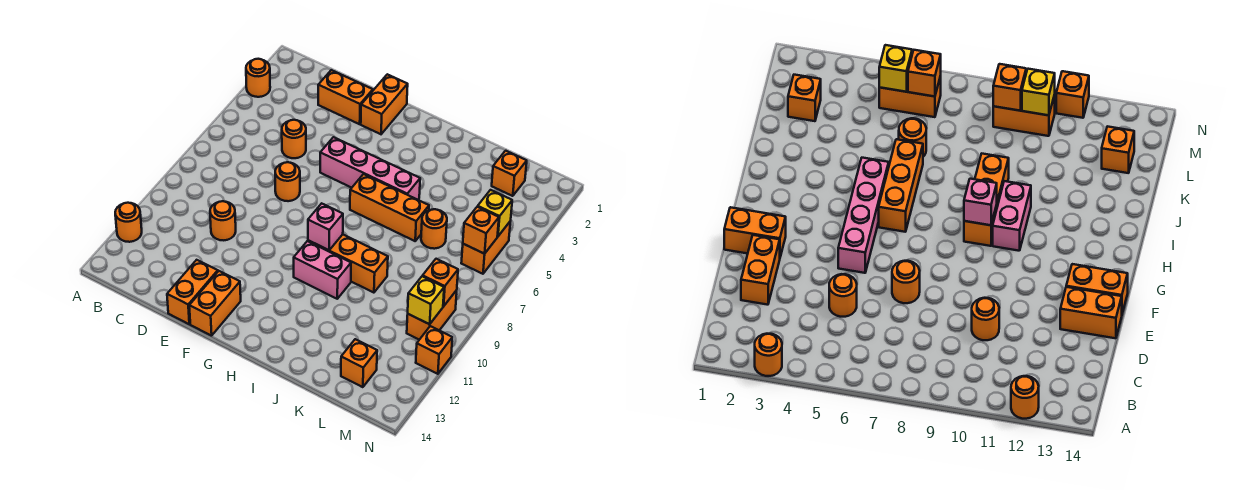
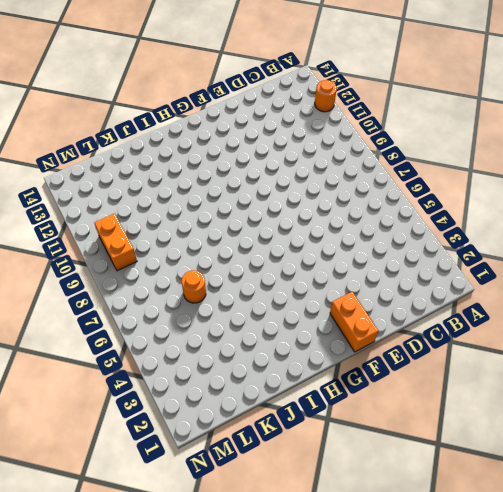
none -> orange round brick A3 level 1
none -> orange brick D2:E2 level 1
none -> orange round brick D5 level 1

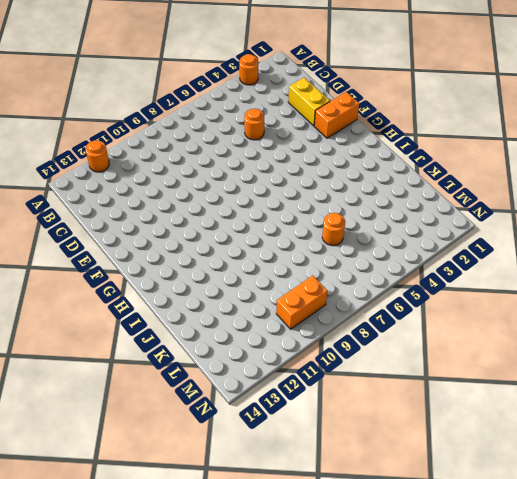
yellow brick D2:E2 level 1 -> orange brick D2:E2 level 1
none -> orange round brick D10 level 1
none -> orange round brick E7 level 1
none -> orange brick E13:E14 level 1

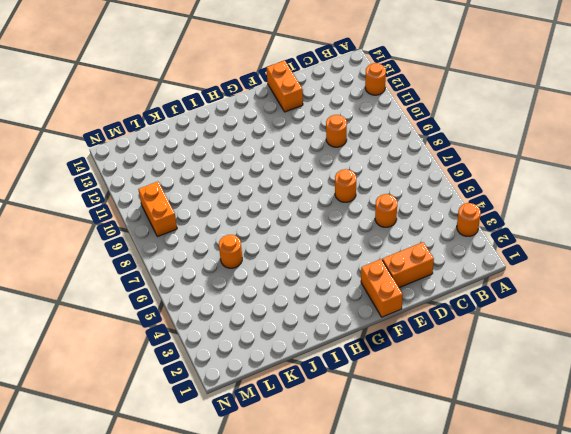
none -> pink brick F5:I5 level 1
none -> orange brick F13:F14 level 1
none -> orange brick H6:J6 level 1

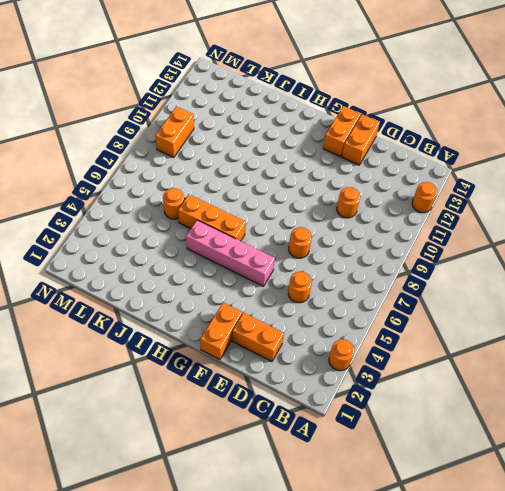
none -> orange brick H9:J9 level 1
none -> pink brick H10:I10 level 1
none -> orange brick L2 level 1

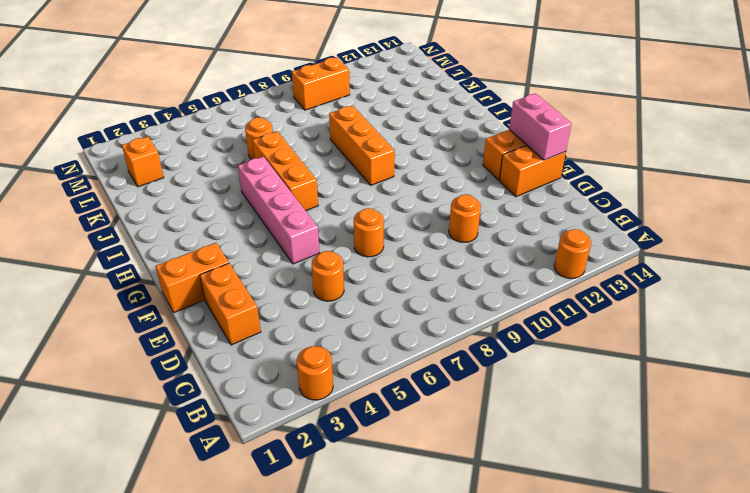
pink brick E14:F14 level 2 -> pink brick H10:I10 level 1
none -> orange brick L13 level 1
none -> orange brick M5:M6 level 1
none -> orange brick N11 level 1

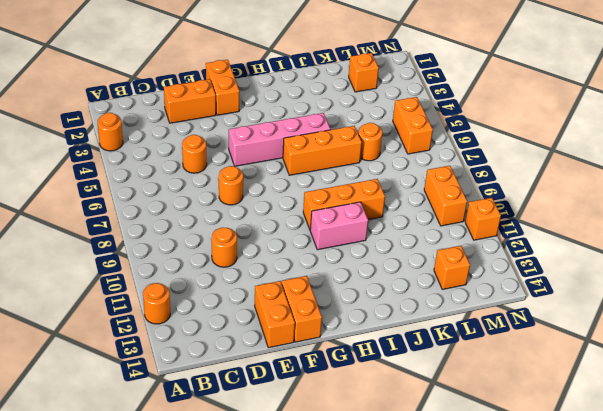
none -> pink brick H9 level 2
none -> yellow brick M5 level 2
none -> orange brick M6 level 2

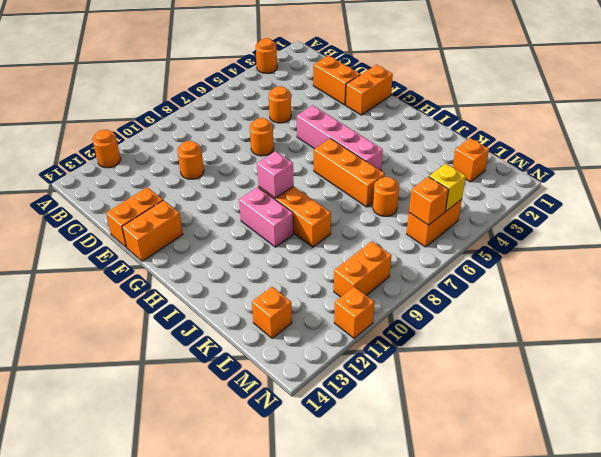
none -> orange brick M9 level 2
none -> yellow brick M10 level 2

